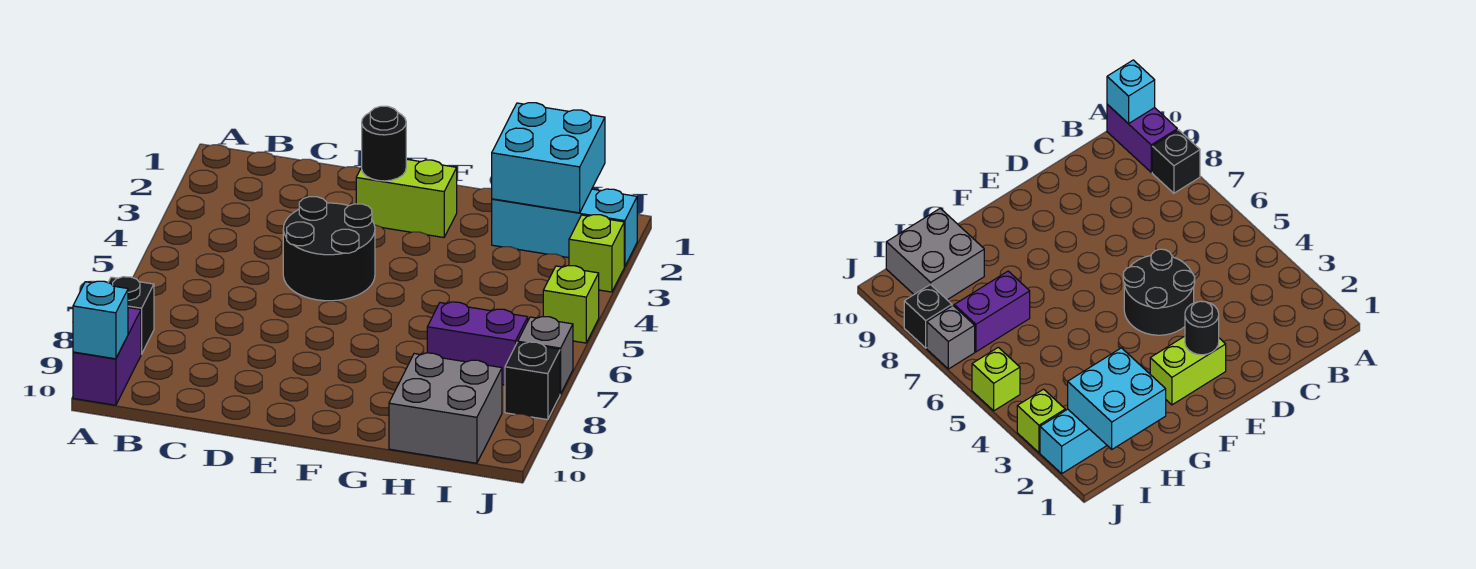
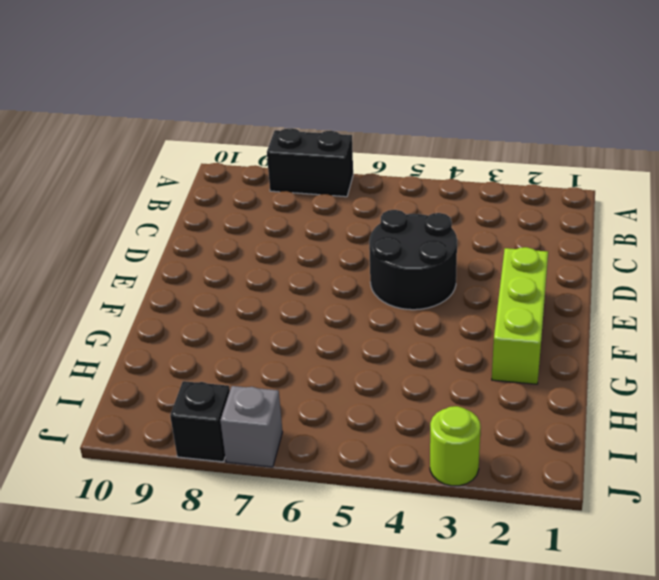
black brick A7:A8 level 1 -> black brick A8 level 1
lime brick E2:G2 level 1 -> lime brick E2:F2 level 1
lime round brick J3 level 1 -> lime brick J3 level 1
none -> purple brick A9:A10 level 1
none -> cyan brick H2:J2 level 1
none -> purple brick H7:I7 level 1

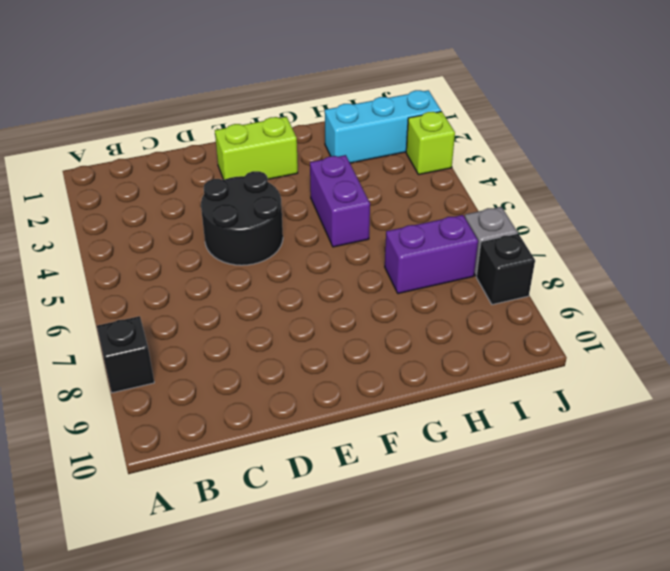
purple brick G4:G5 level 1 -> purple brick A9:A10 level 1
none -> grey brick H9:I10 level 1
none -> lime brick J5 level 1
none -> cyan brick A10 level 2

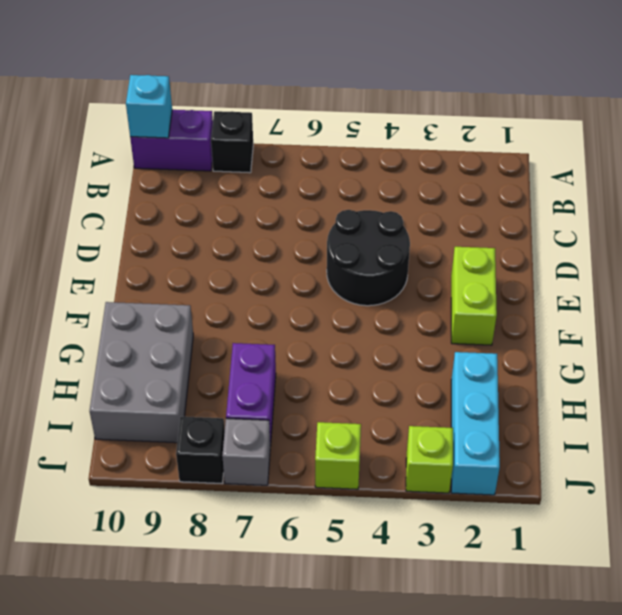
grey brick G9:I10 level 1 -> grey brick H9:I10 level 1
none -> black round brick E2 level 2
none -> cyan brick H1:I2 level 2

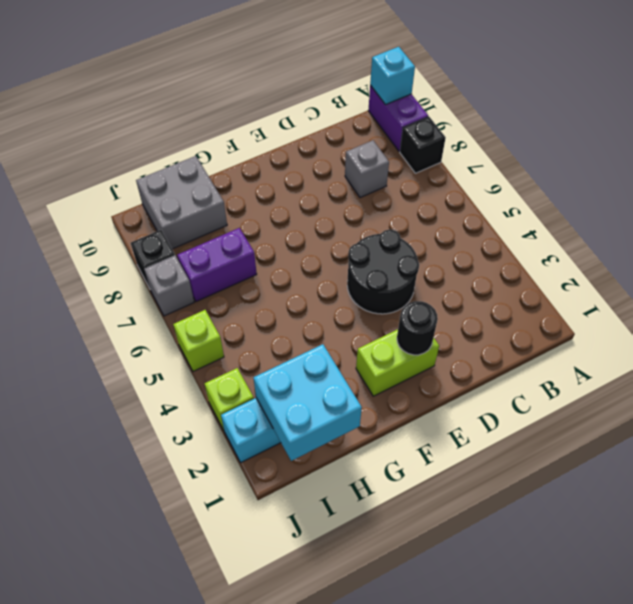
grey brick C8 level 1 -> none

